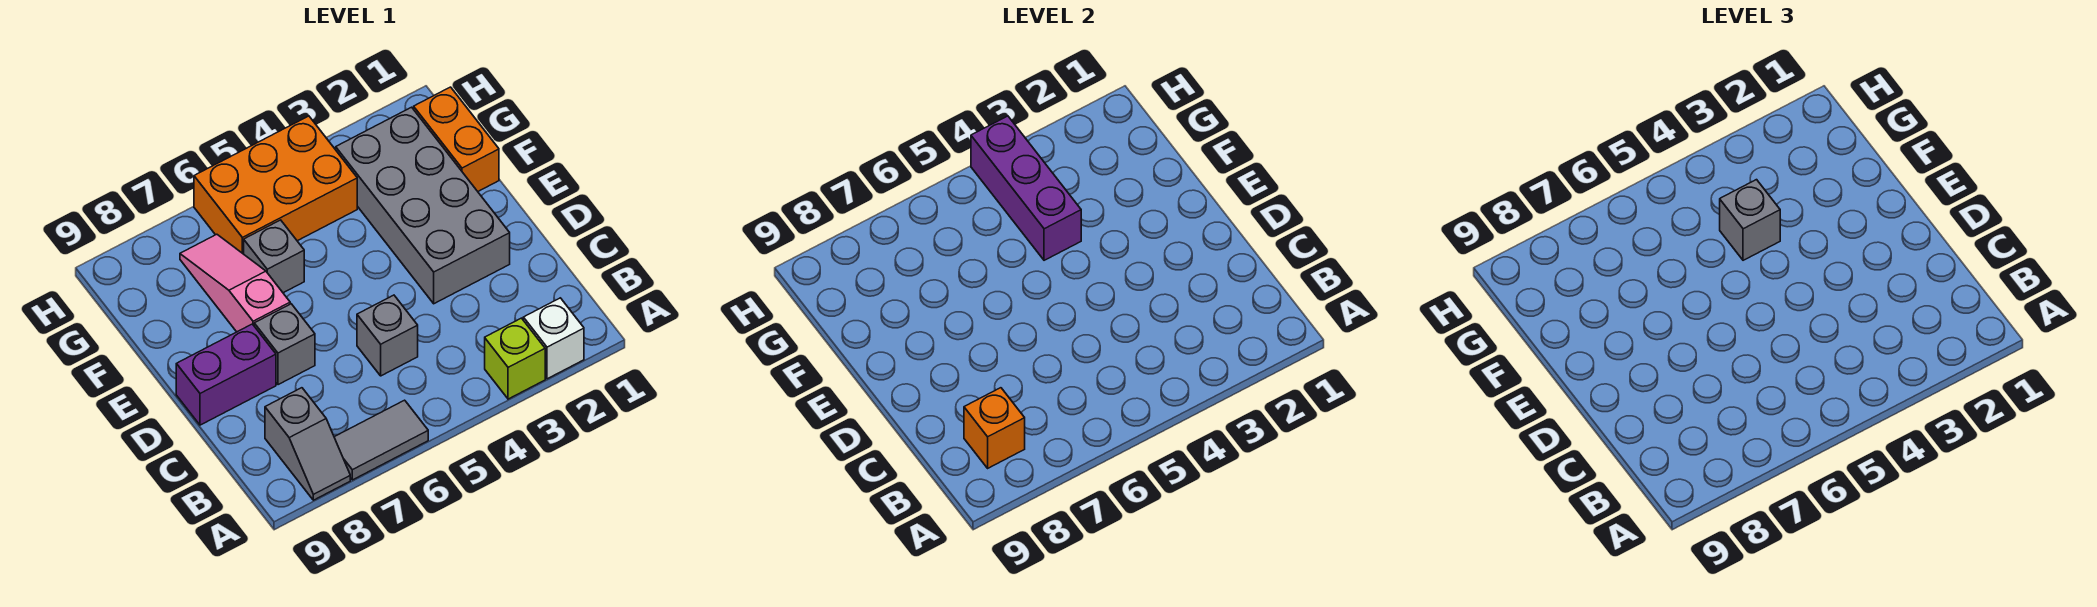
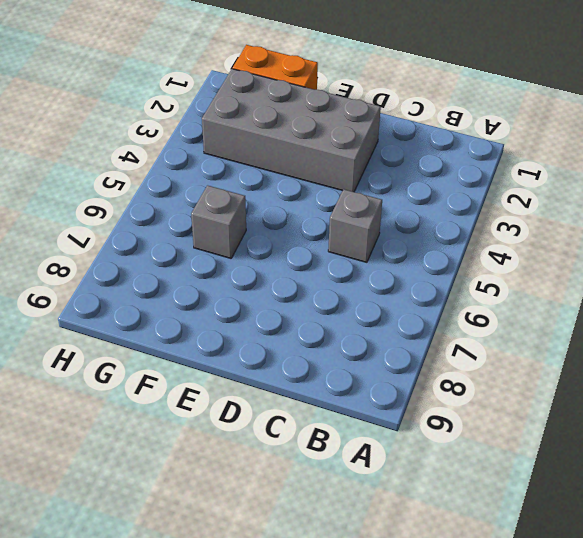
none -> white brick A2 level 1
none -> lime brick A3 level 1
none -> grey tile A6:A7 level 1

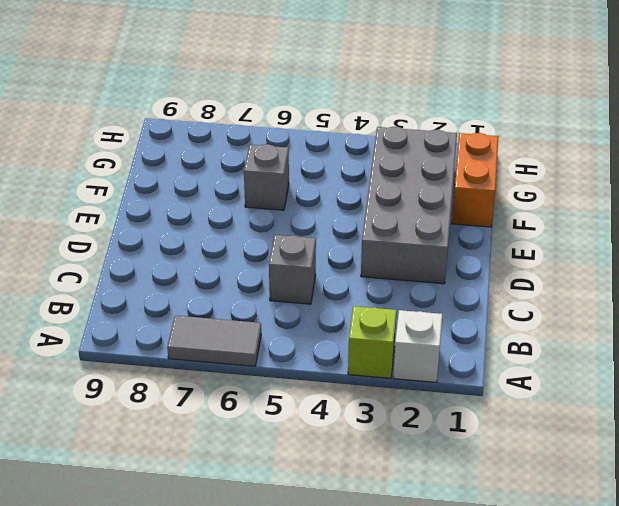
none -> grey slope A8:B8 level 1 top B
none -> grey brick D7 level 1
none -> purple brick D8:D9 level 1

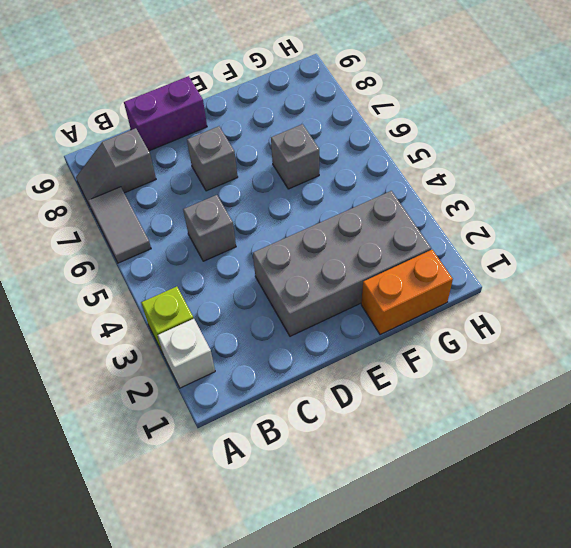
purple brick C9:D9 level 1 -> purple brick D8:D9 level 1
none -> pink slope E7:G7 level 1 top E
none -> orange brick G4:H6 level 1
none -> orange brick B8 level 2

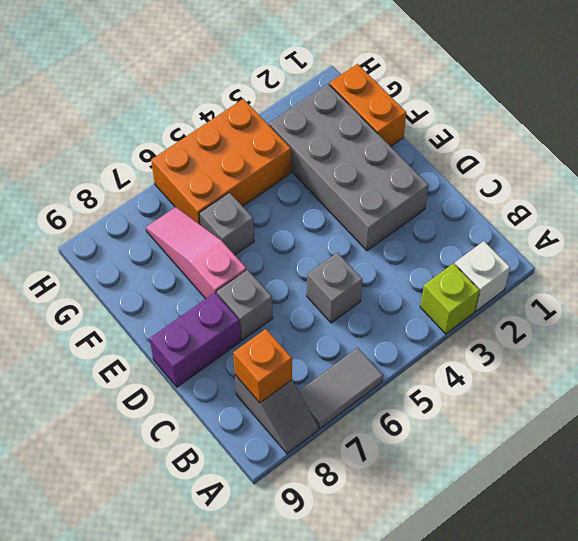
none -> purple brick F4:H4 level 2
none -> grey brick F4 level 3

